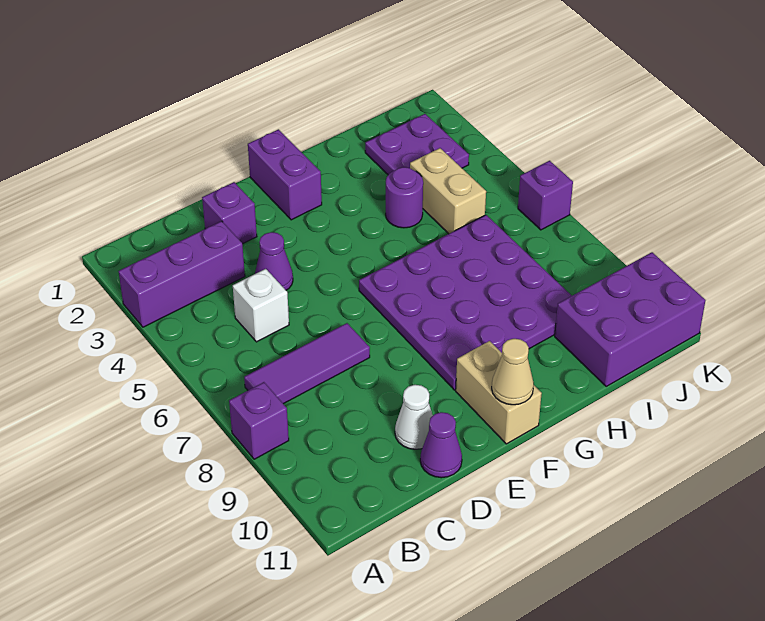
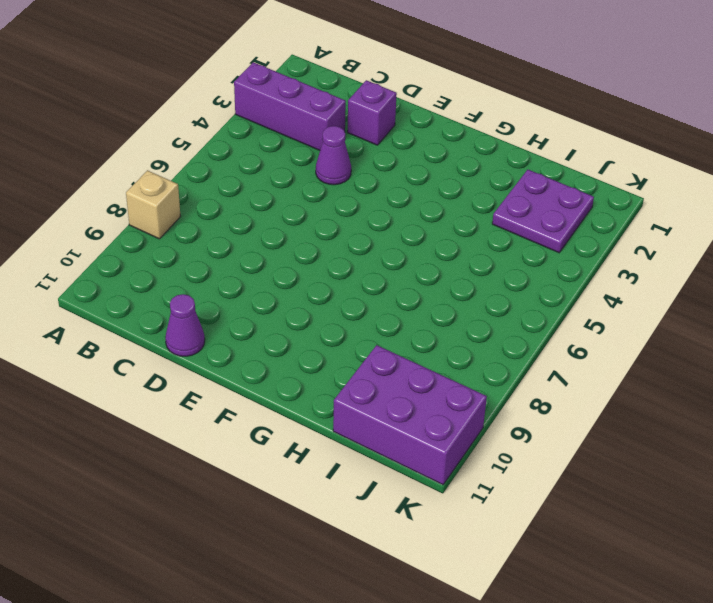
tan brick A8 level 1 -> purple brick A8 level 1
none -> purple tile B7:D7 level 1
none -> white brick C5 level 1
none -> white cone D10 level 1

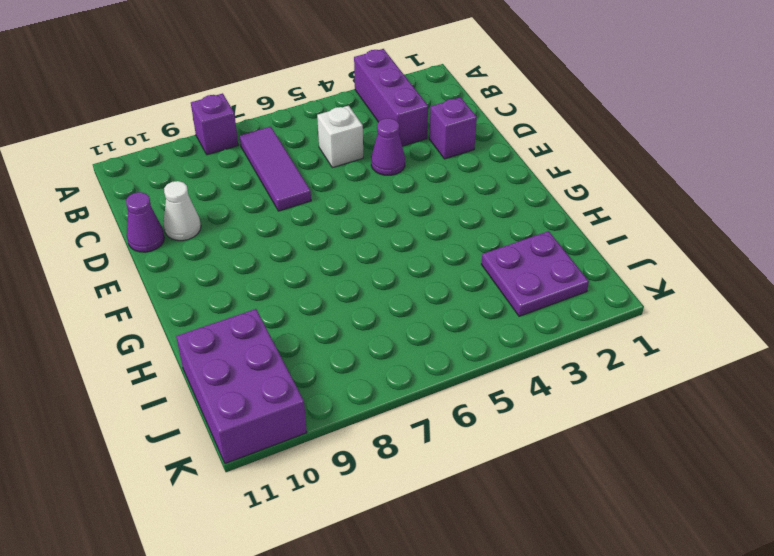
none -> purple brick F1:F2 level 1
none -> purple plate F6:I9 level 1
none -> tan brick F10:F11 level 1

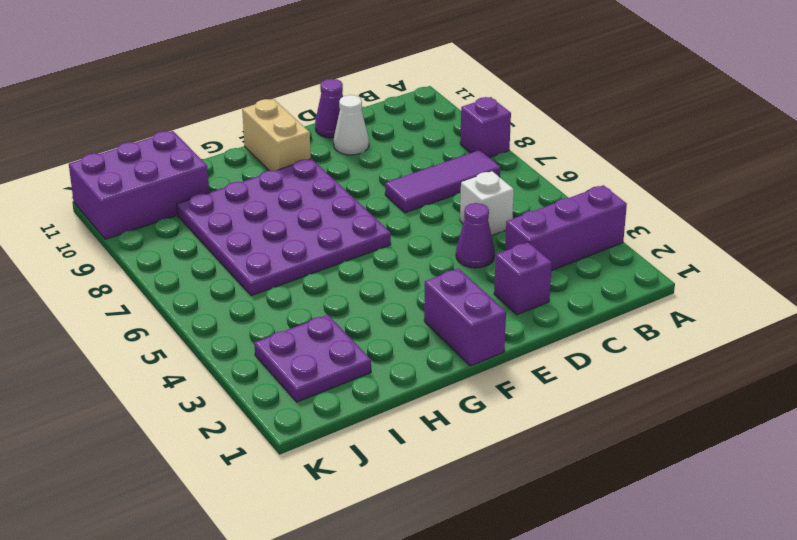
none -> purple round brick H4 level 1
none -> tan brick I4:I5 level 1
none -> purple brick K6 level 1

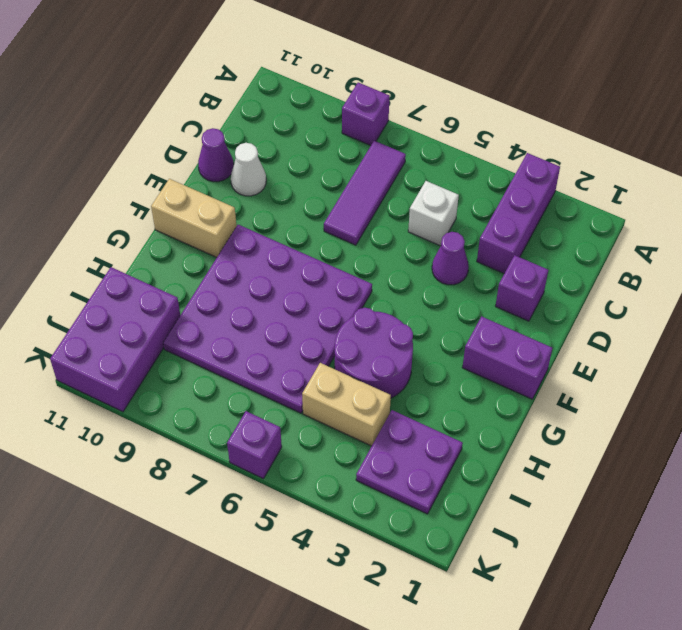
purple round brick G4:H5 level 1 -> purple round brick H4 level 1
none -> tan cone F11 level 2

